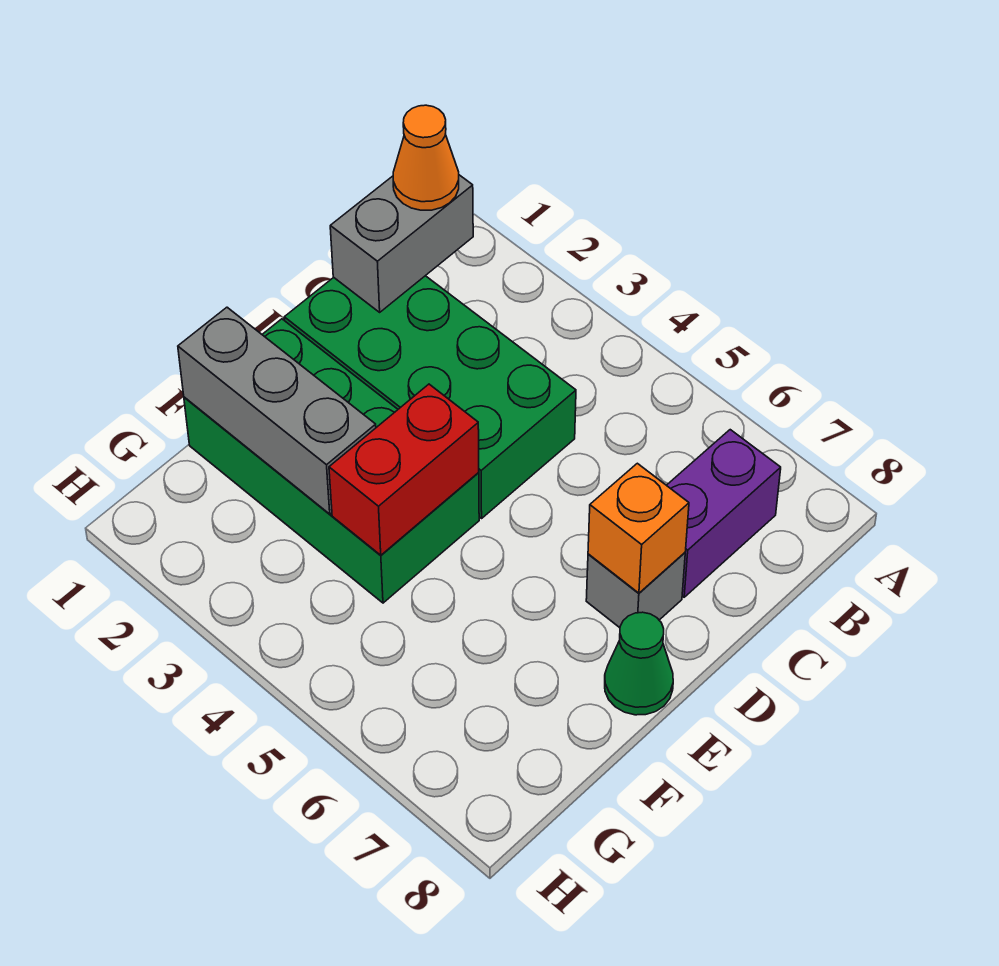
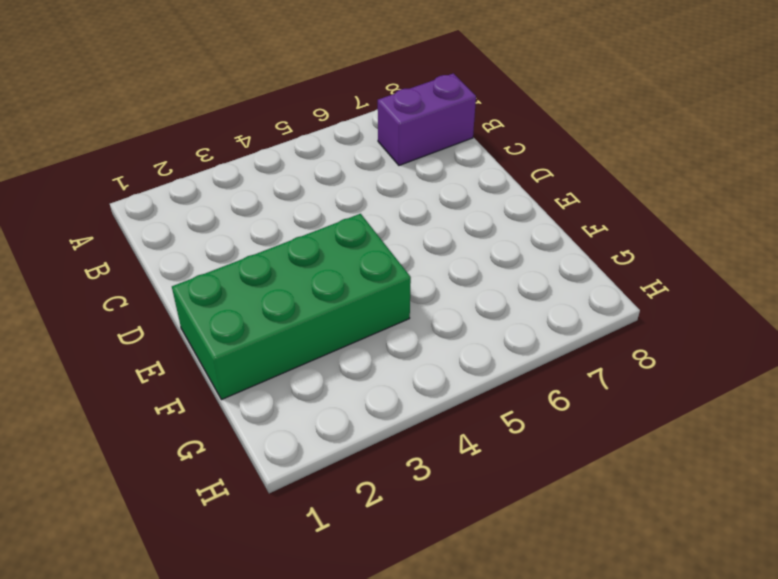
purple brick B7:B8 level 1 -> purple brick B7:C7 level 1
none -> green brick C1:D4 level 1
none -> grey brick D7 level 1

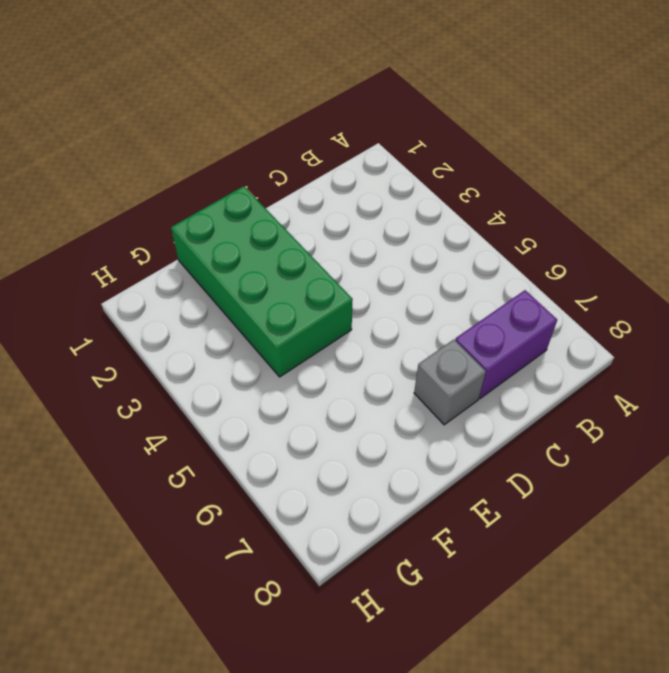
none -> green brick C1:D4 level 1
none -> green cone E8 level 1

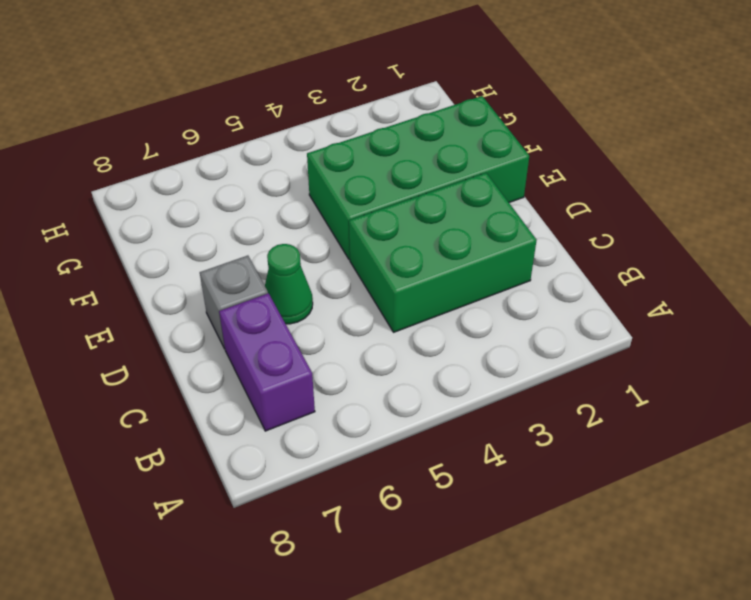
green brick C2:D4 level 1 -> green brick C1:D4 level 1
green cone D6 level 1 -> green cone E8 level 1
none -> grey brick B1:C1 level 2
none -> orange brick D7 level 2

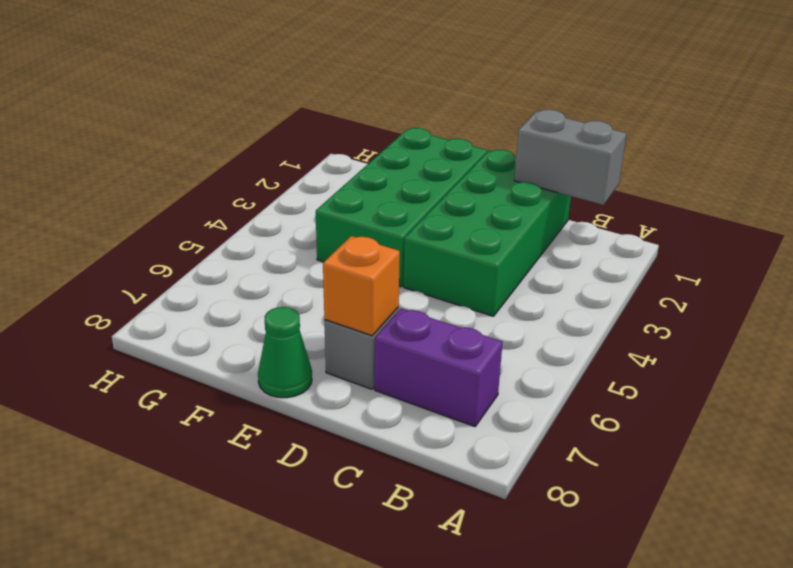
none -> red brick E4:F4 level 2
none -> grey brick F1:F3 level 2

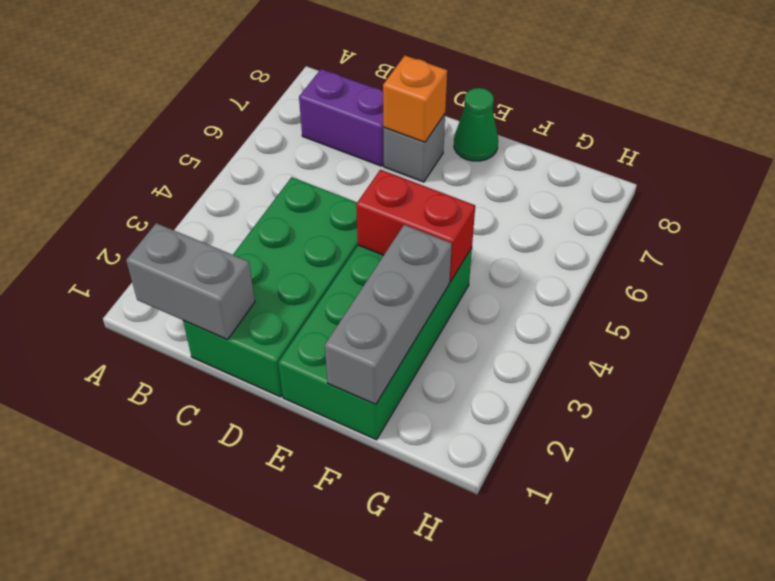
none -> orange cone B1 level 3

